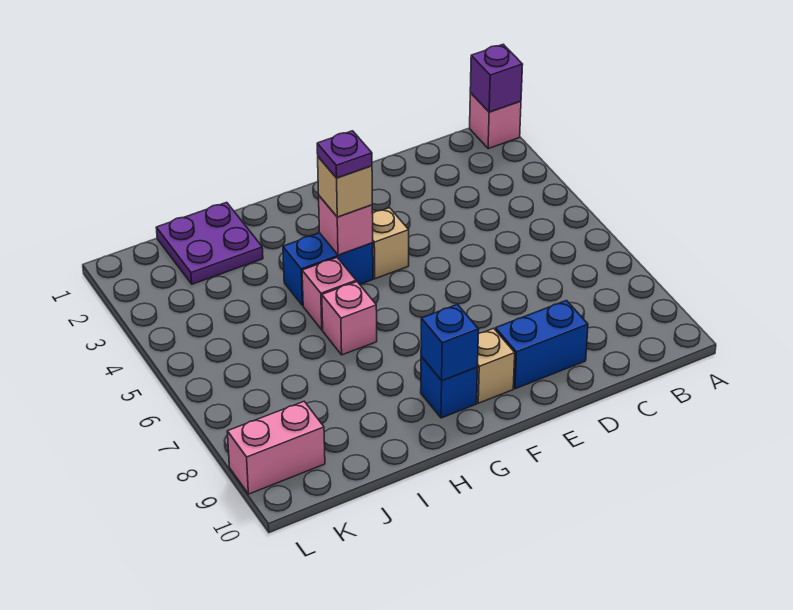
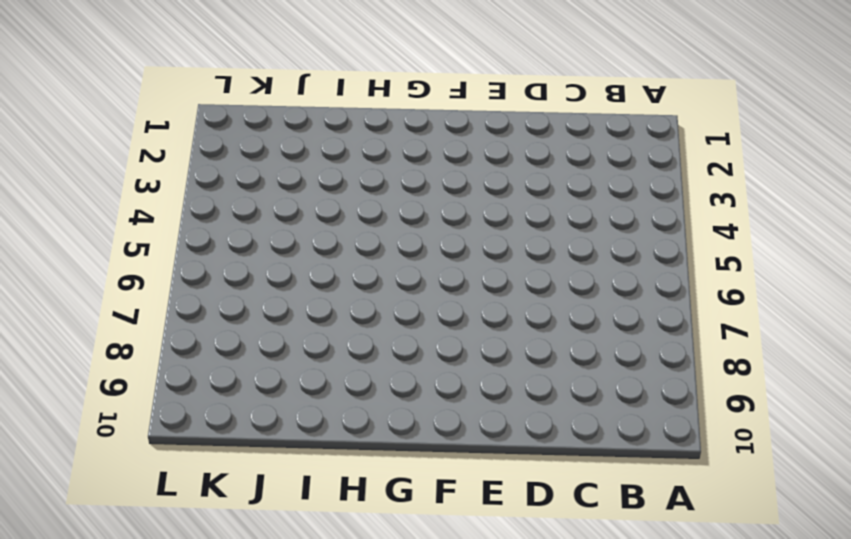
none -> pink brick A1 level 1
none -> blue brick D9:E9 level 1
none -> tan brick F4 level 1

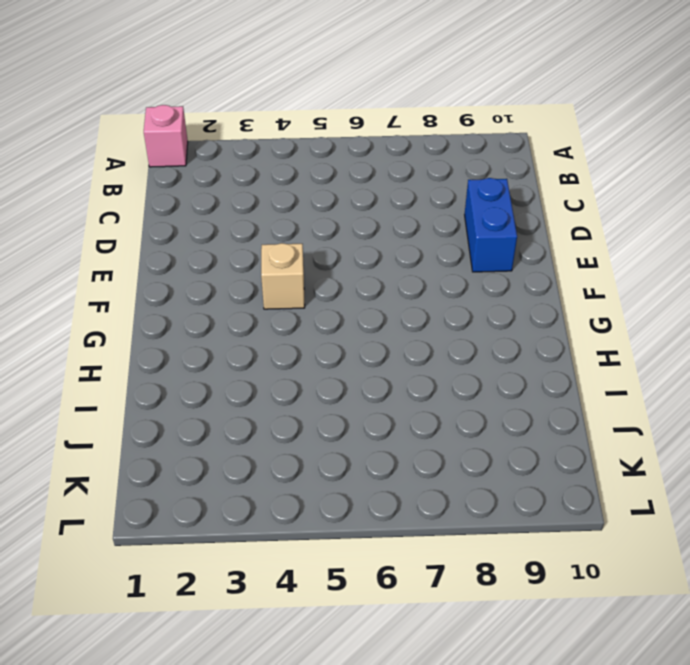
none -> tan brick F9 level 1
none -> blue brick G4:H4 level 1
none -> blue brick G9 level 1

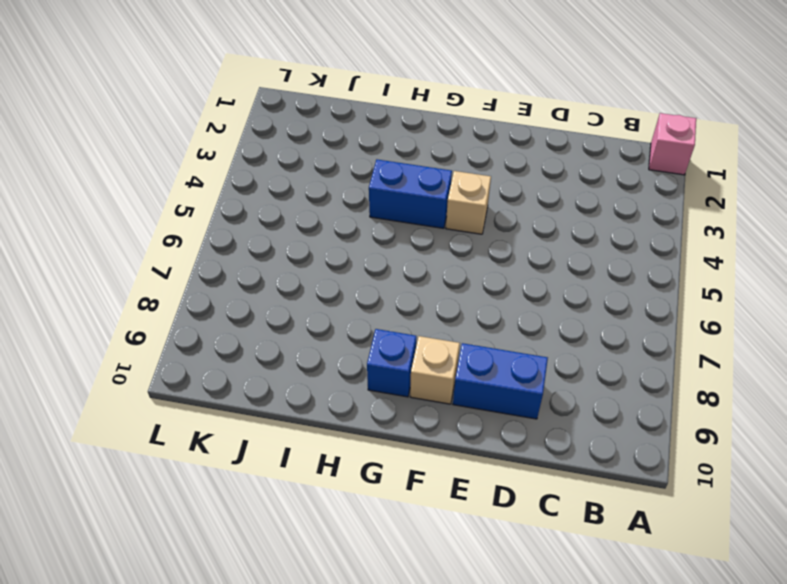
none -> pink brick H5 level 1
none -> pink brick H6 level 1
none -> purple plate I1:J2 level 1

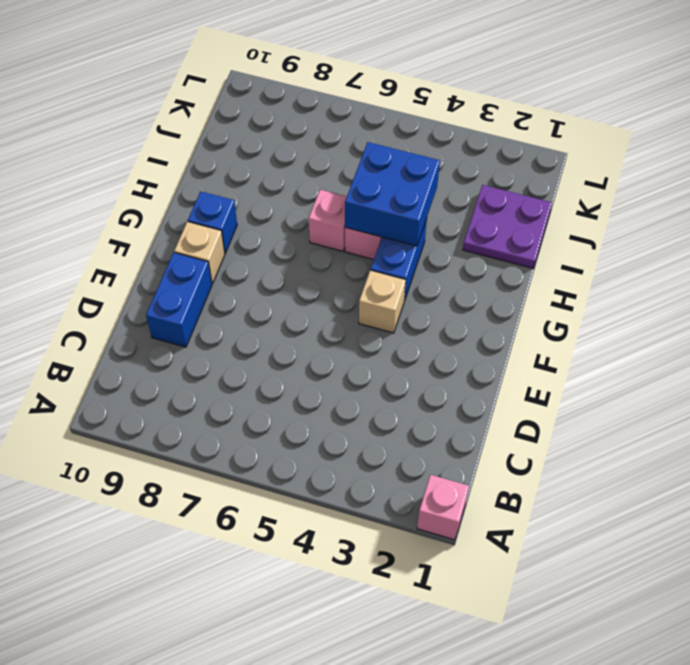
blue brick H4:I5 level 2 -> none
none -> pink brick K9:L9 level 1
none -> purple brick A1 level 2
none -> pink brick G4 level 2

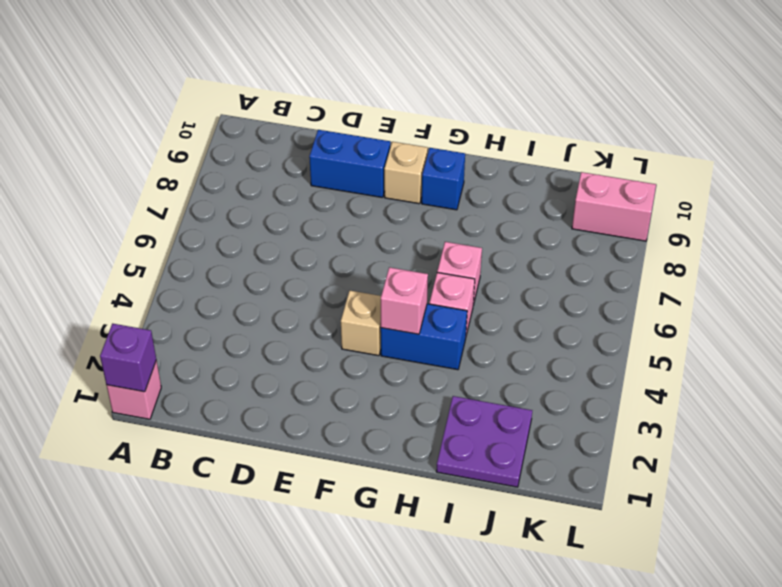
none -> blue brick G9 level 2
none -> tan brick G4 level 3
none -> purple plate G4 level 4

